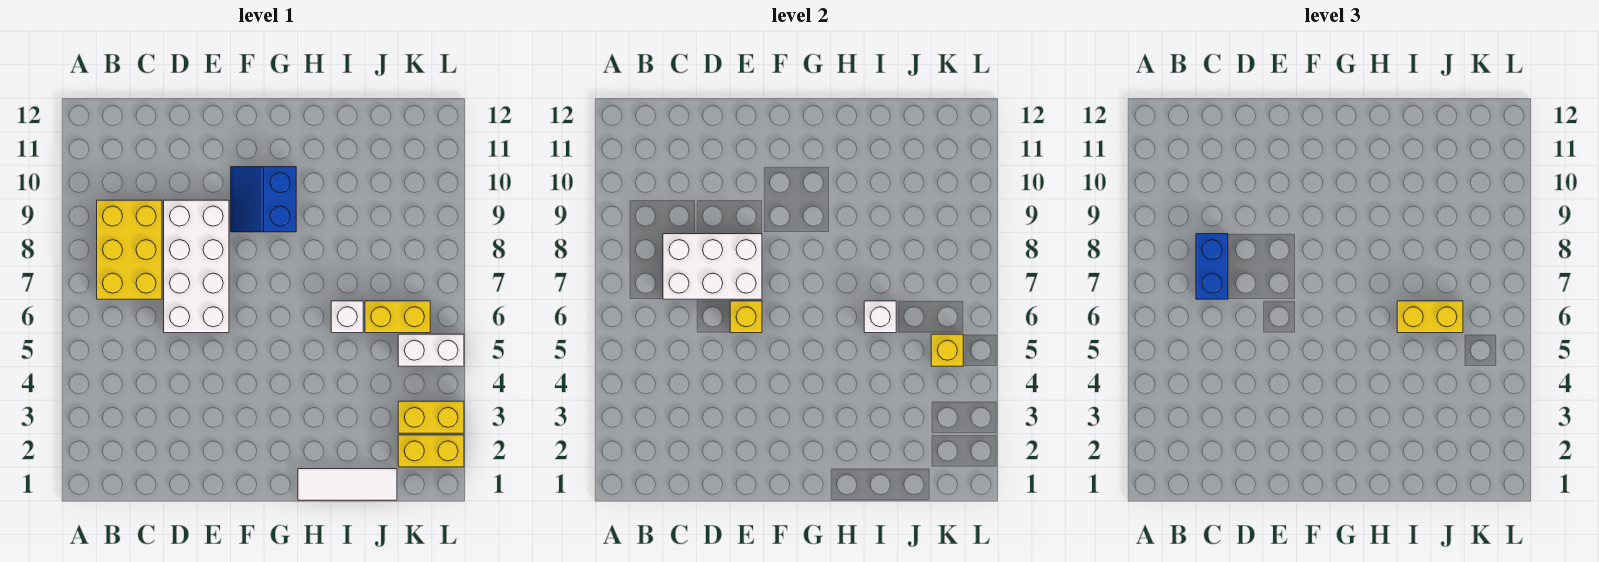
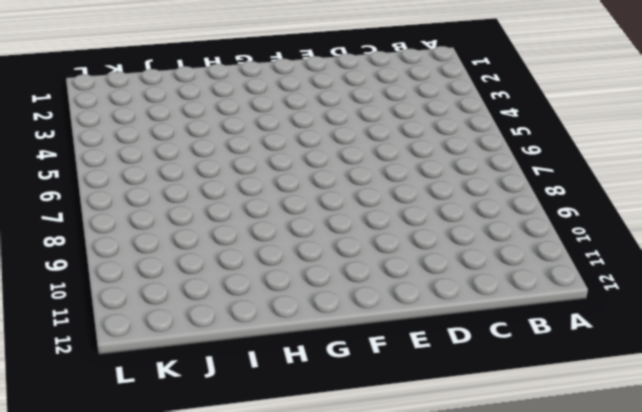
none -> yellow brick B7:C9 level 1
none -> white brick D6:E9 level 1
none -> blue slope F9:G10 level 1 top G

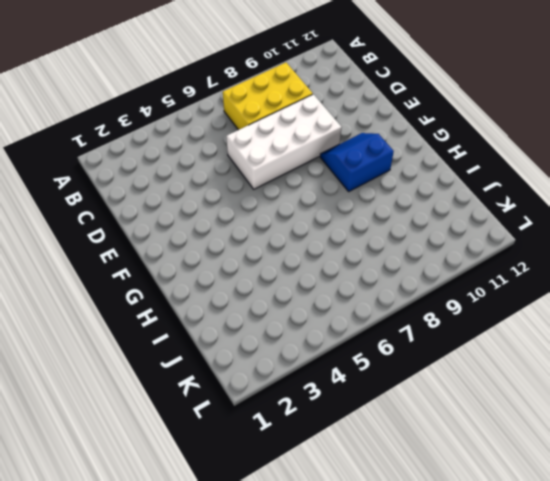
none -> white tile H1:J1 level 1
none -> white brick I6 level 1
none -> yellow brick J6:K6 level 1

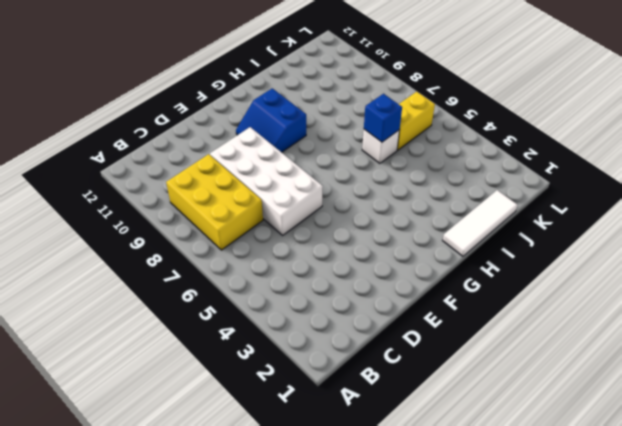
blue brick I6 level 2 -> white brick I6 level 2
none -> yellow brick K2:L2 level 1
none -> yellow brick K3:L3 level 1
none -> white brick K5:L5 level 1

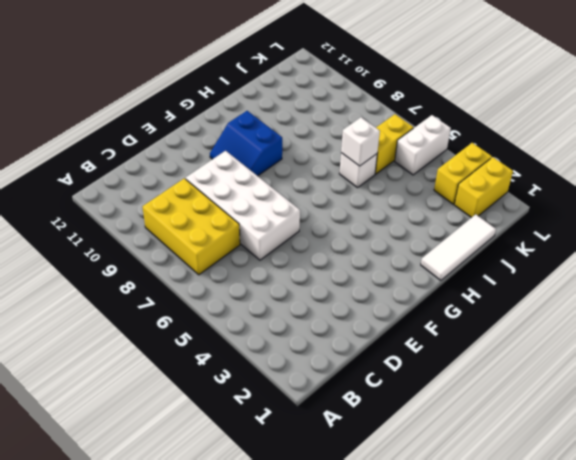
none -> white brick C7:E8 level 2
none -> yellow brick E6 level 2
none -> yellow brick K5 level 2

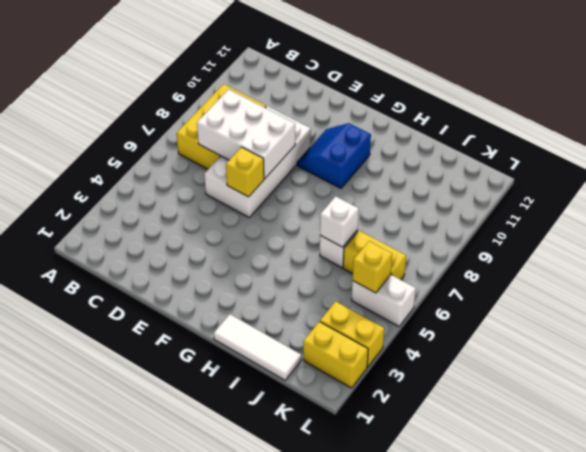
none -> blue brick C7:C8 level 3
none -> yellow brick I6:J6 level 3

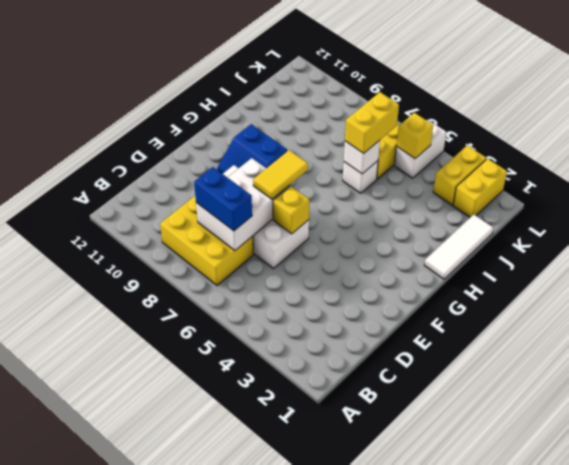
yellow tile E7:F7 level 3 -> none

